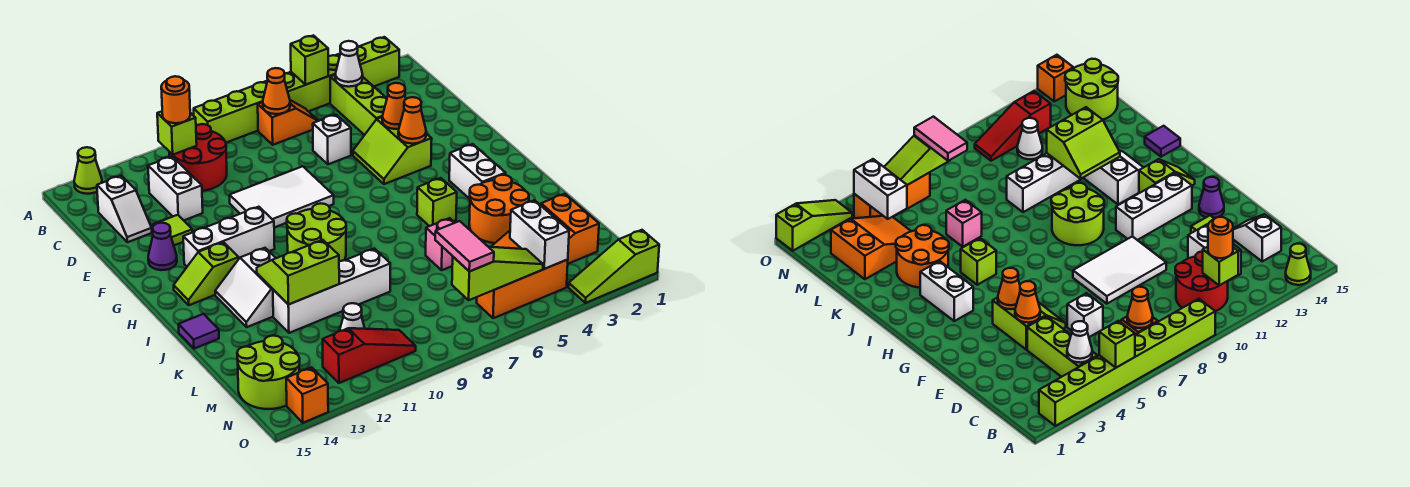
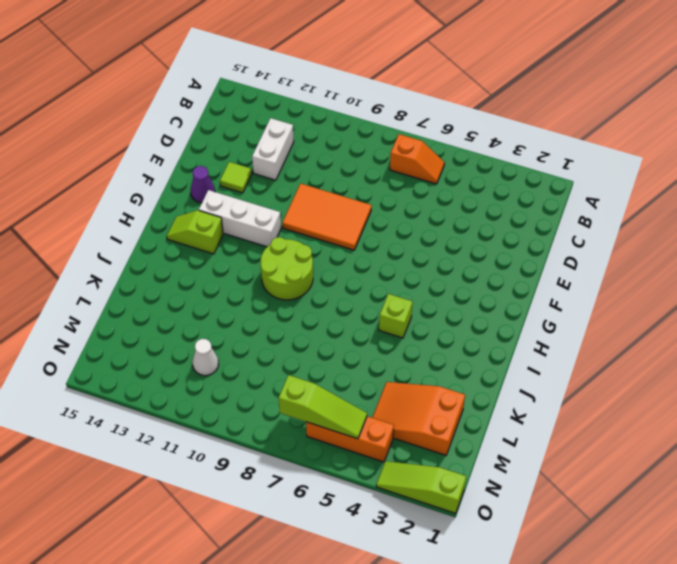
orange tile E8:F10 level 1 -> white tile E8:F10 level 1
none -> lime brick A2:A9 level 1
none -> lime cone A14 level 1
none -> lime brick B4:D4 level 1
none -> red round brick B10:C11 level 1

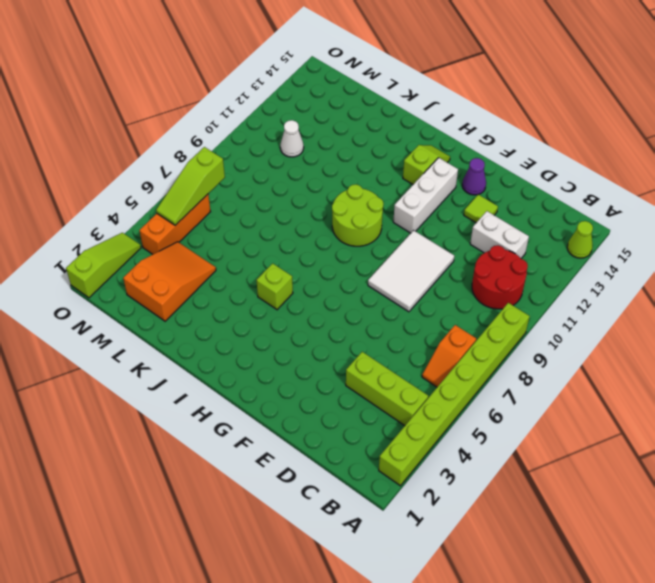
none -> white slope C14:D14 level 1 top C
none -> white brick D6 level 1
none -> lime slope E4:F5 level 1 top 4
none -> white brick H3:I3 level 1

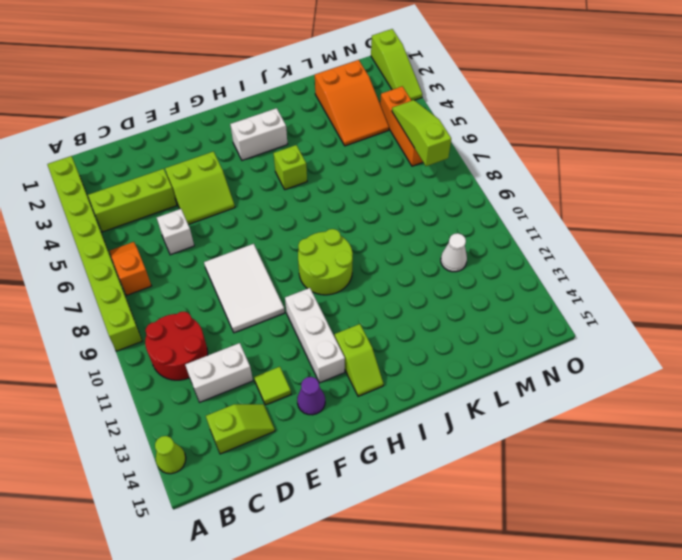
lime slope C14:D14 level 1 top C -> white slope C14:D14 level 1 top C
none -> white slope I12:J13 level 1 top 12
none -> orange round brick J3:K4 level 1
none -> purple tile J15 level 1
none -> pink brick K6 level 1

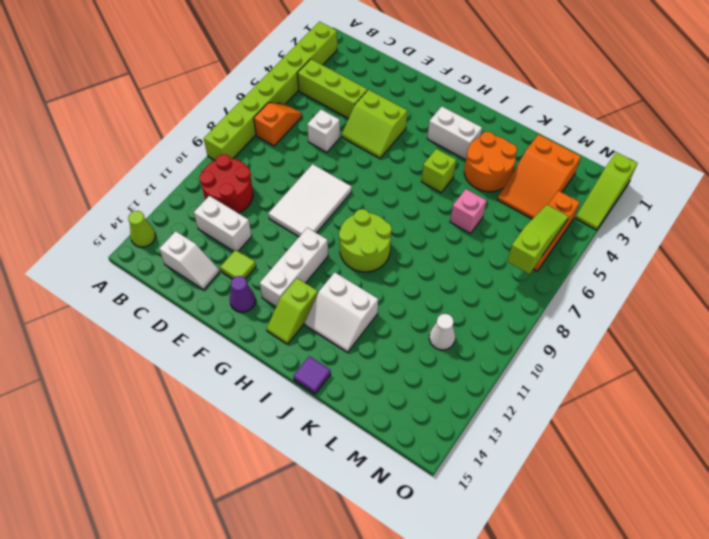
none -> white brick K9:K12 level 1
none -> lime round brick M14:N15 level 1
none -> red slope N10:N12 level 1 top 12
none -> orange brick O14 level 1

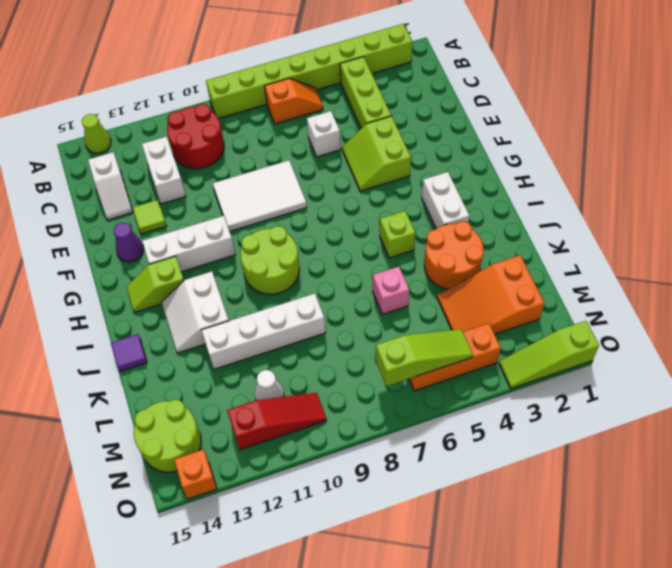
none -> lime brick A5 level 2
none -> white cone B4 level 2
none -> orange cone B7 level 2
none -> lime brick B11 level 2

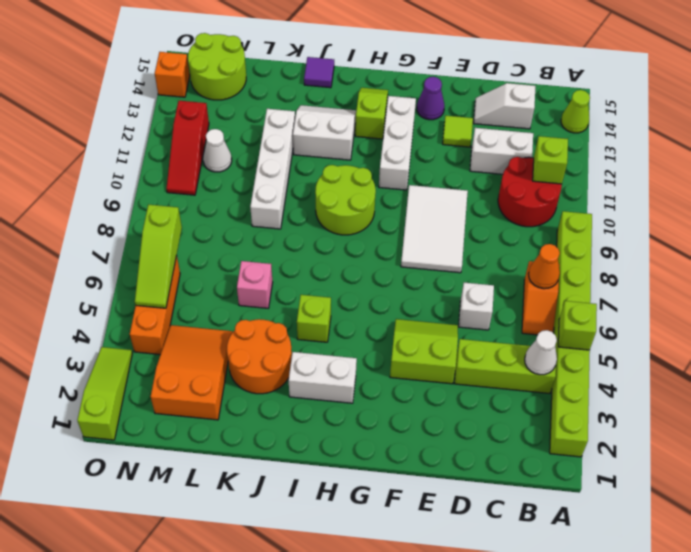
none -> orange cone E4 level 2
none -> orange cone F4 level 2
none -> lime slope J11:K12 level 2 top K
none -> white brick M4:N4 level 2

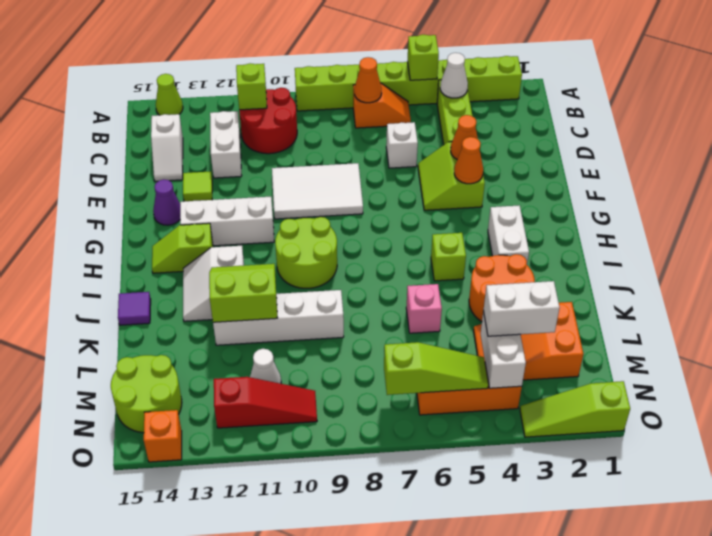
white brick M3:M4 level 3 -> none
none -> orange round brick B11 level 3
none -> pink tile M7:N7 level 3

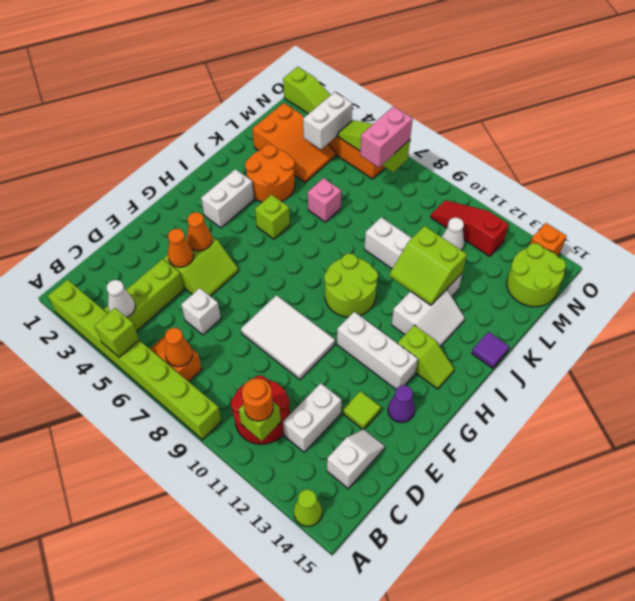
pink brick M7:N7 level 3 -> pink tile M7:N7 level 3

